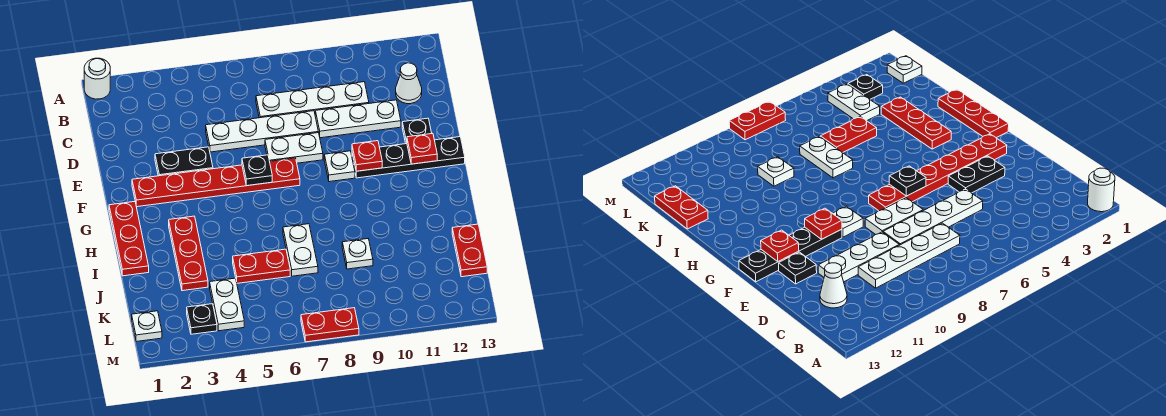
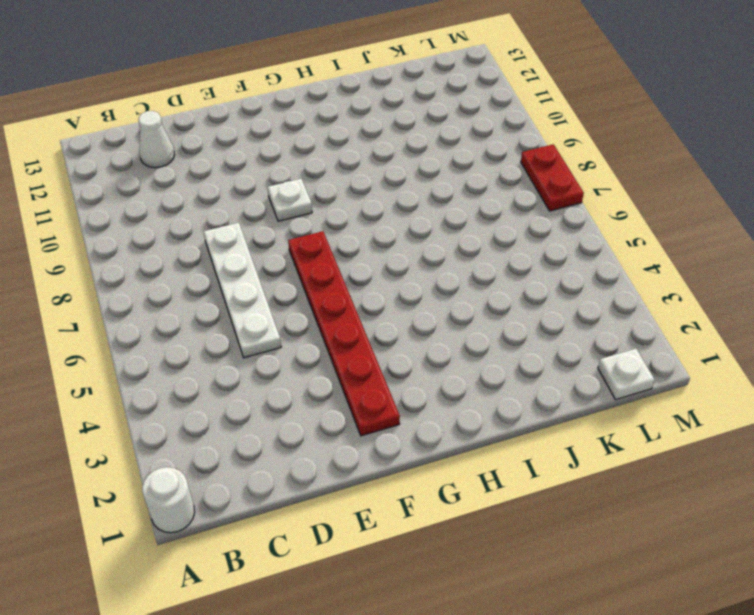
none -> white plate C7:C10 level 1
none -> white plate D9:D11 level 1
none -> black plate E3:E4 level 1

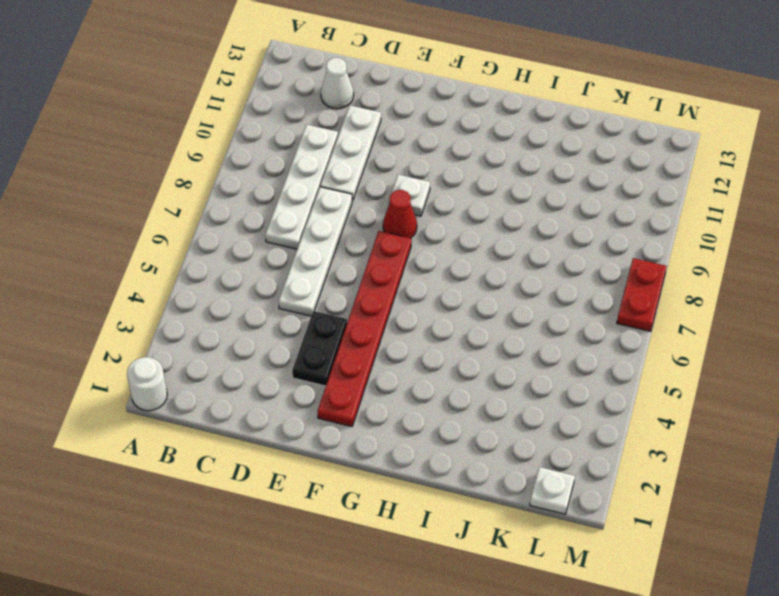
red cone F8 level 1 -> none
none -> white plate E7:E8 level 1
none -> black plate E12 level 1
none -> black plate F10:F13 level 1

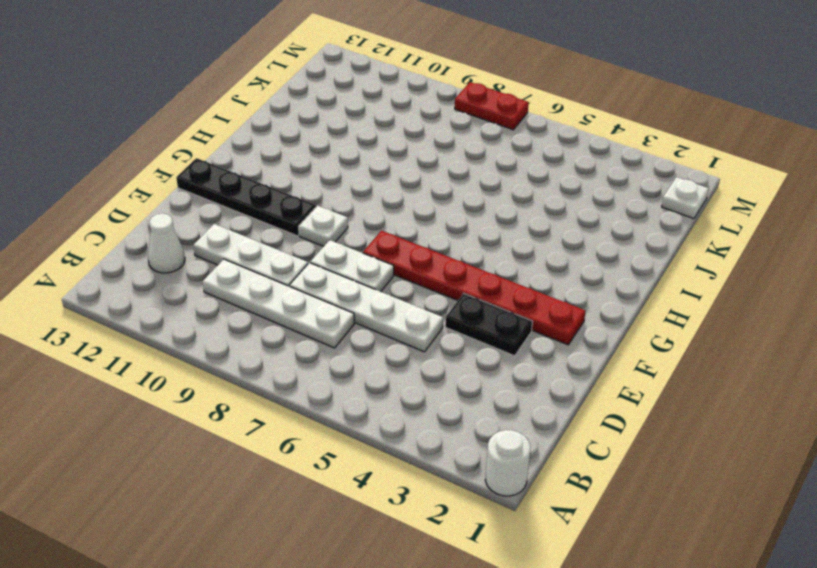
none -> black plate E12 level 1
none -> red plate G1:I1 level 1
none -> red plate H3:J3 level 1

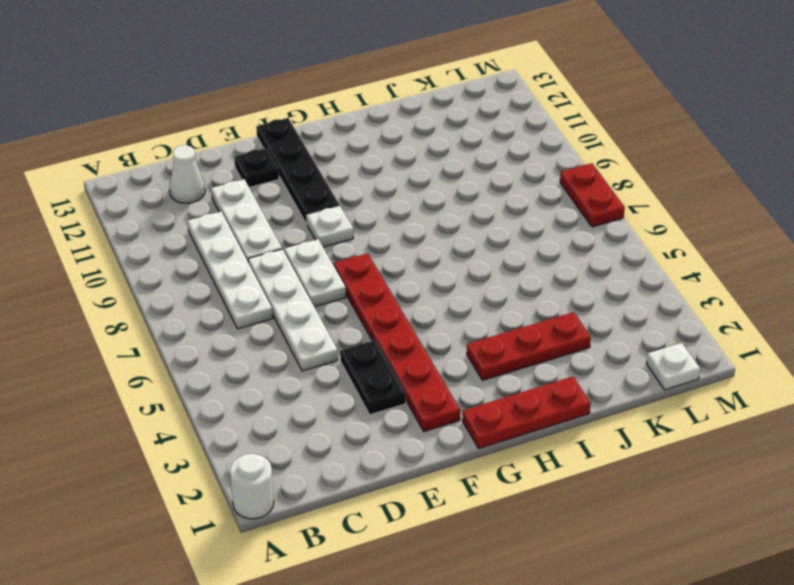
none -> white plate I7:J7 level 1
none -> red plate J5:J6 level 1
none -> white plate J9 level 1

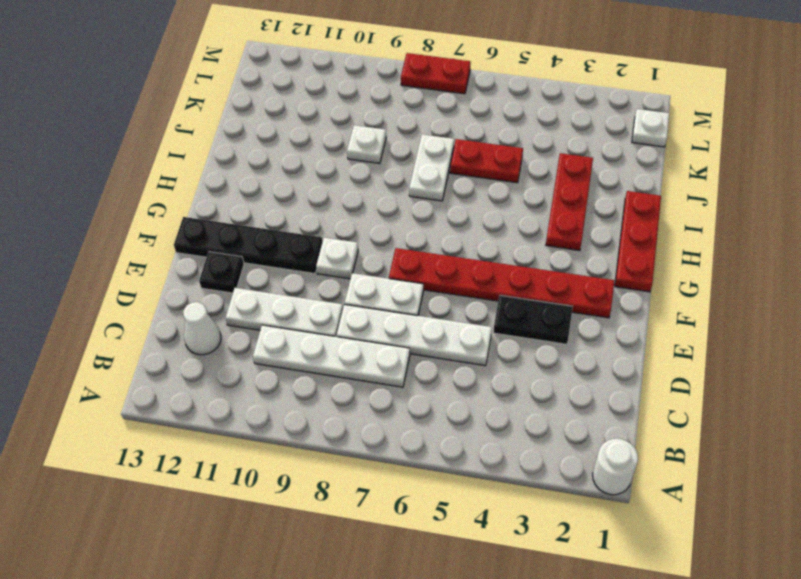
none -> red plate J13:K13 level 1
none -> white plate K4:L4 level 1
none -> black plate L3 level 1

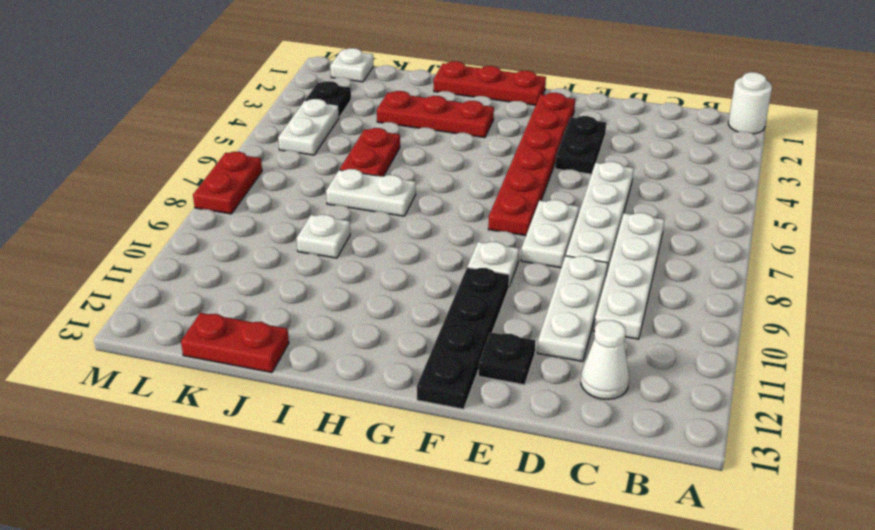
white plate L4:L5 level 1 -> white plate K4:L4 level 1
none -> black plate F6 level 2
none -> red plate F10 level 2
none -> red plate F12 level 2

